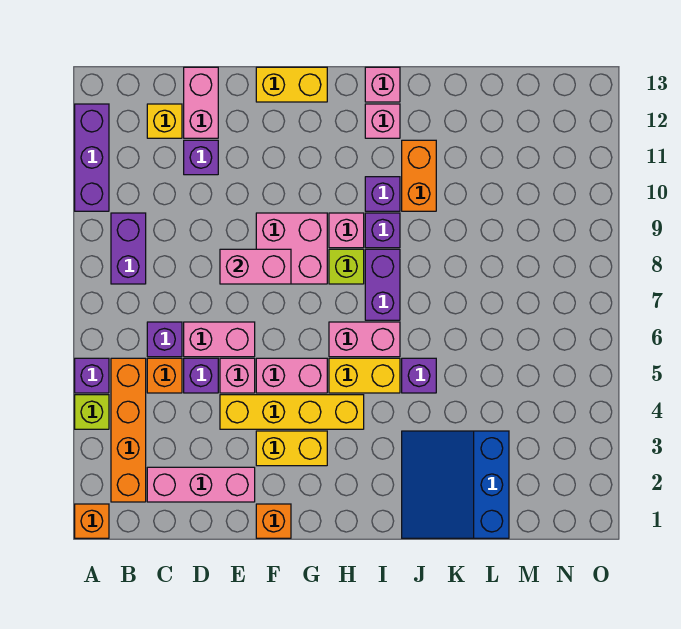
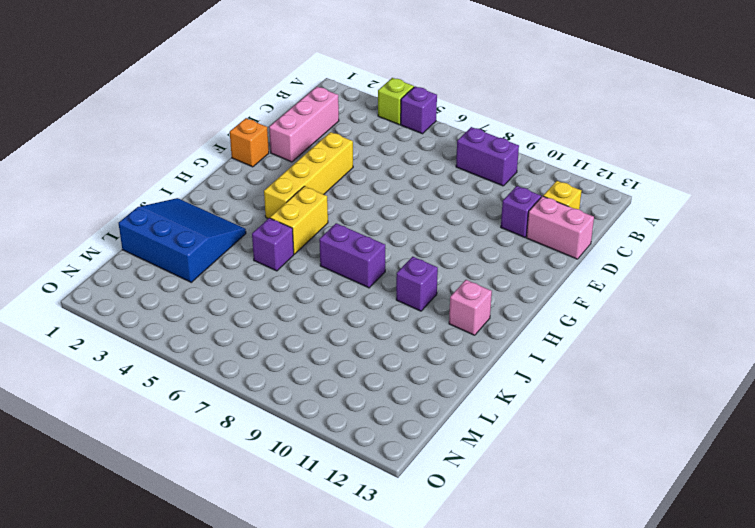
none -> orange brick A1 level 1
none -> purple brick A10:A12 level 1
none -> orange brick B2:B5 level 1
none -> orange brick C5 level 1

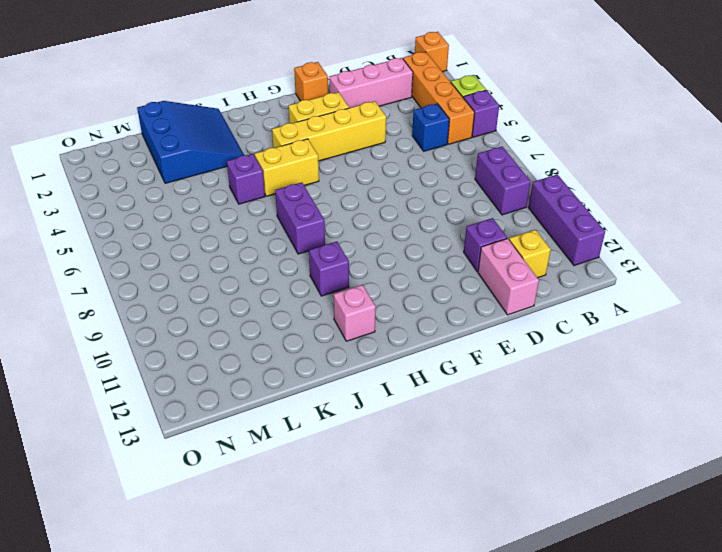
blue brick C5 level 1 -> orange brick C5 level 1
none -> purple brick C6 level 1
none -> purple brick D5 level 1
none -> pink brick D6:E6 level 1
none -> pink brick E5 level 1

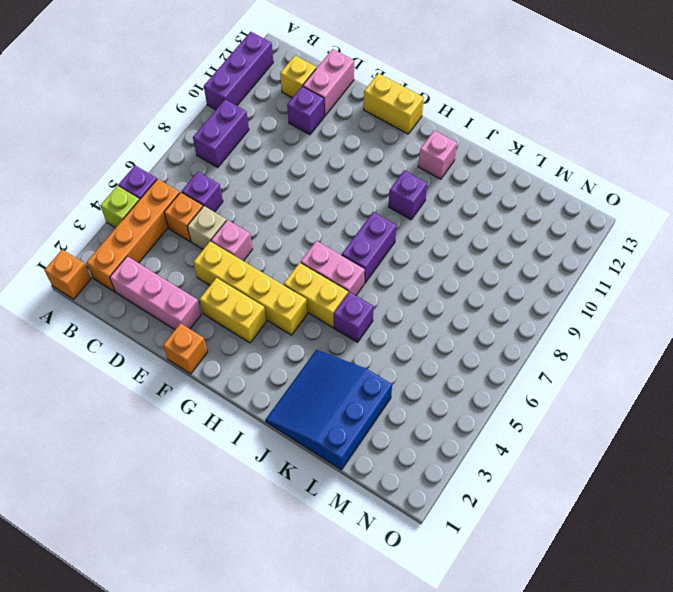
tan brick D5 level 1 -> purple brick D5 level 1
none -> pink brick D6:E6 level 1
none -> pink brick F5:G5 level 1
none -> pink brick F8:G9 level 1
none -> lime brick H8 level 1

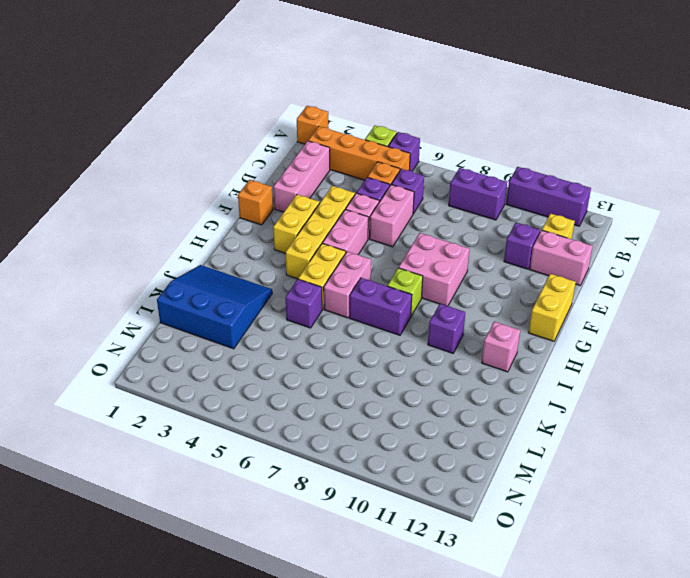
none -> pink brick H9 level 1
none -> purple brick I9 level 1
none -> pink brick I13 level 1
none -> orange brick J10:J11 level 1

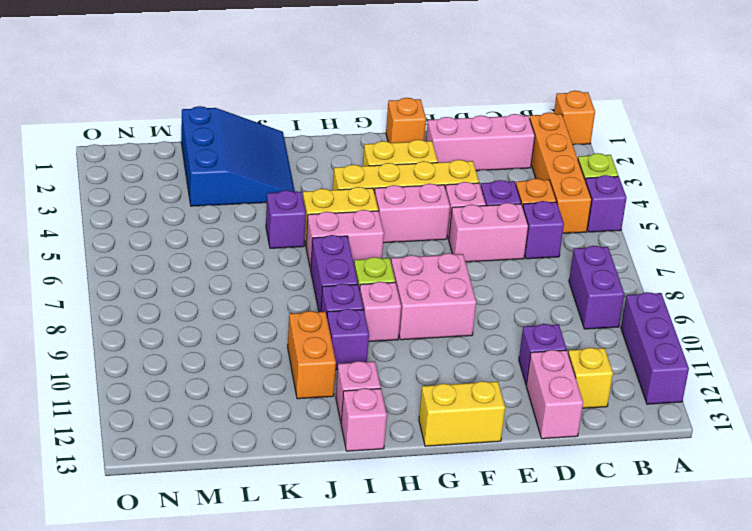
none -> pink brick E8:F8 level 2

